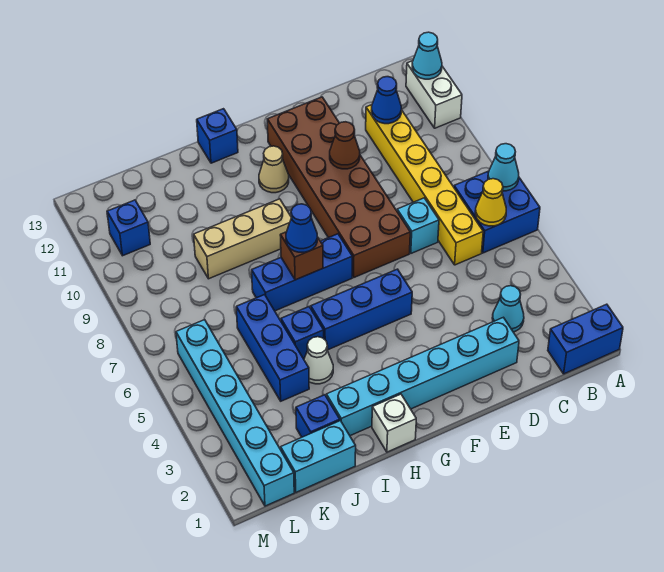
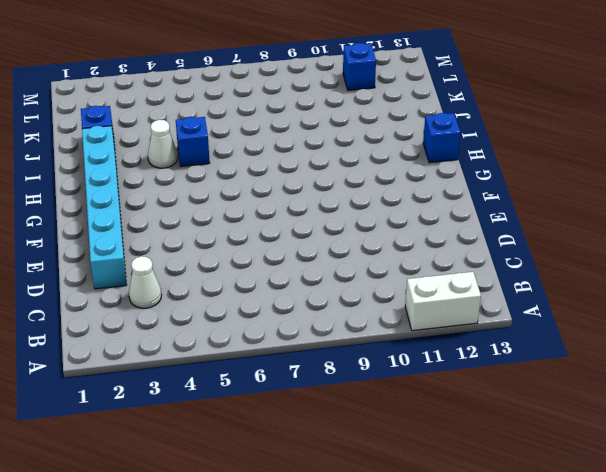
white cone C3 level 1 -> cyan cone C3 level 1
none -> blue brick A1:B1 level 1
none -> blue brick A6:B7 level 1
none -> yellow brick C6:C11 level 1

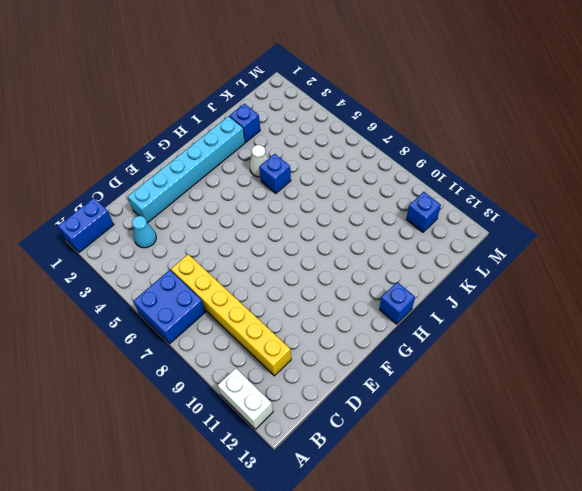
none -> cyan brick D7 level 1
none -> brown brick E7:F12 level 1
none -> blue brick F5:H5 level 1

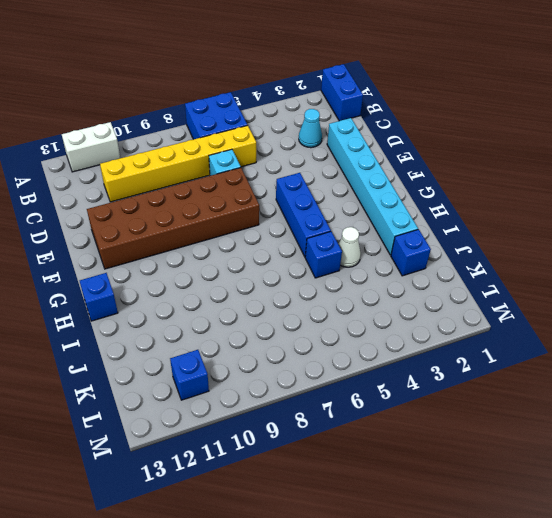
none -> blue brick G7:I7 level 1
none -> tan cone G11 level 1
none -> white brick H1 level 1

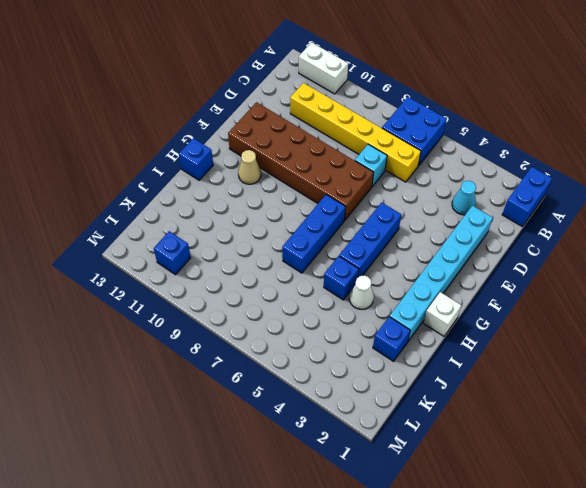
none -> tan brick H9:J9 level 1
none -> cyan brick J1:K1 level 1
none -> blue brick J4:J6 level 1

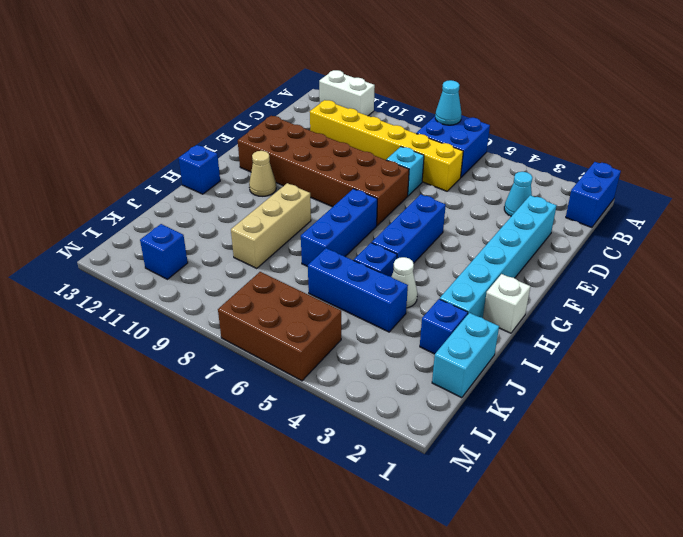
brown brick L5:M7 level 1 -> cyan brick L1:L6 level 1
none -> cyan cone A12 level 2
none -> yellow cone B6 level 2
none -> blue cone C11 level 2

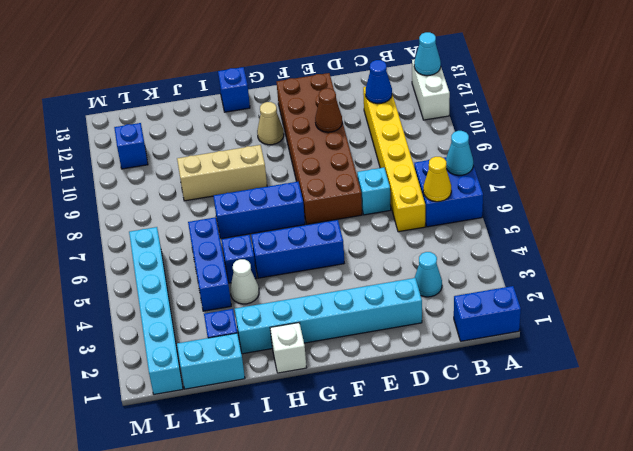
none -> brown brick H7 level 2
none -> blue cone H7 level 3

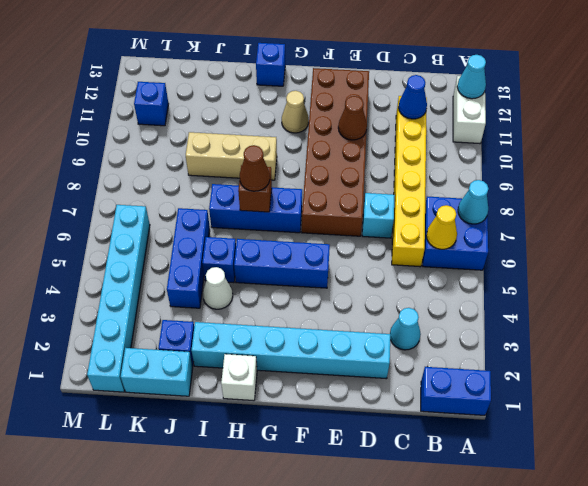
brown cone H7 level 3 -> blue cone H7 level 3

